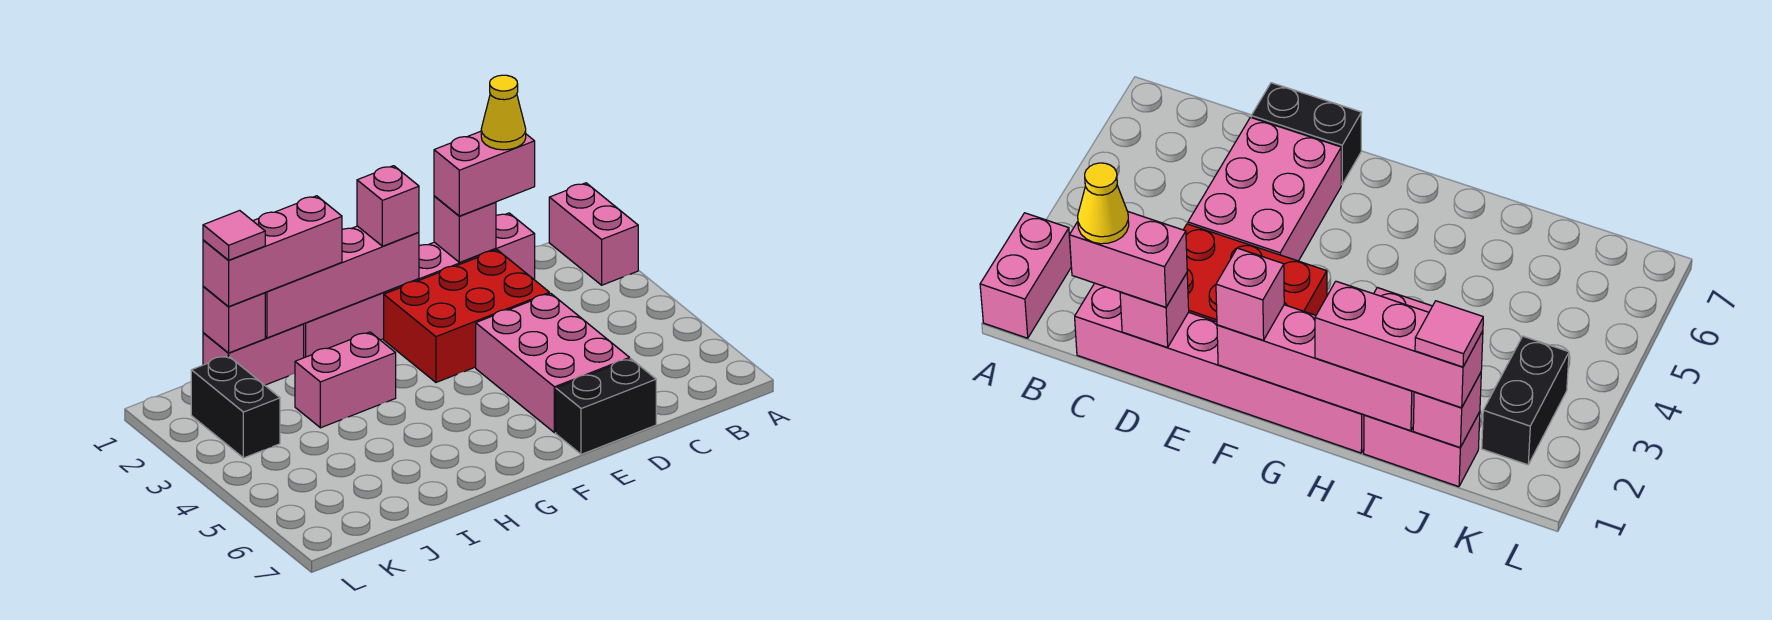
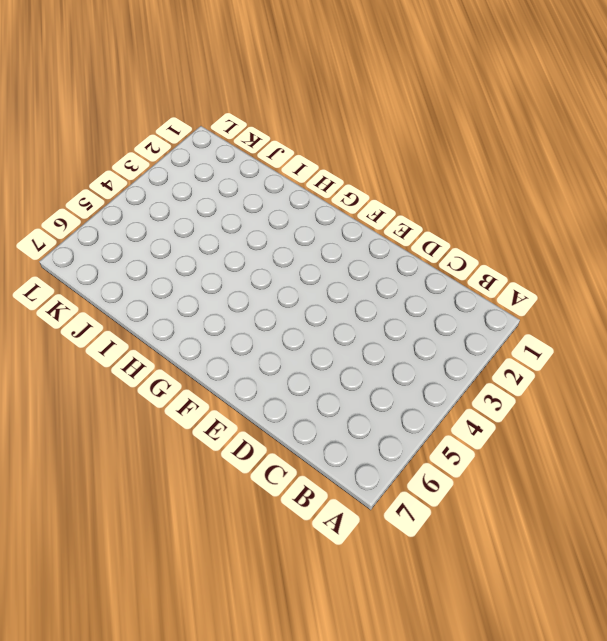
none -> pink brick A1:A2 level 1
none -> pink brick C1:H1 level 1
none -> red brick D2:F3 level 1

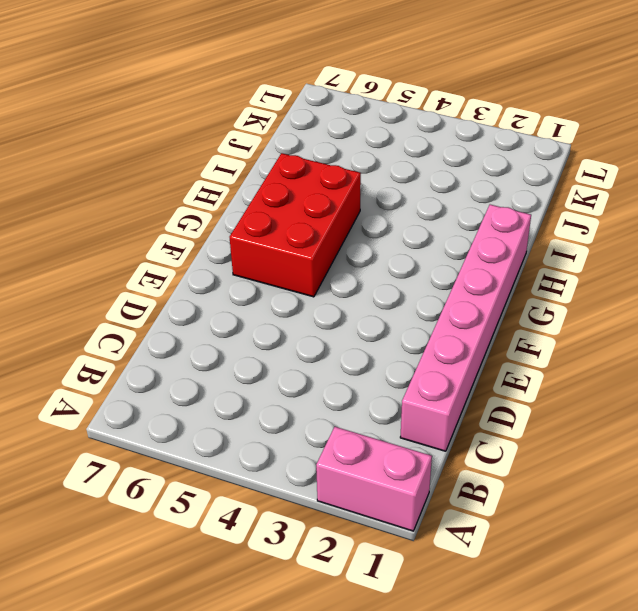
red brick F5:H6 level 1 -> red brick D2:F3 level 1
none -> pink brick D4:E6 level 1
none -> black brick D7:E7 level 1
none -> pink brick H3:I3 level 1

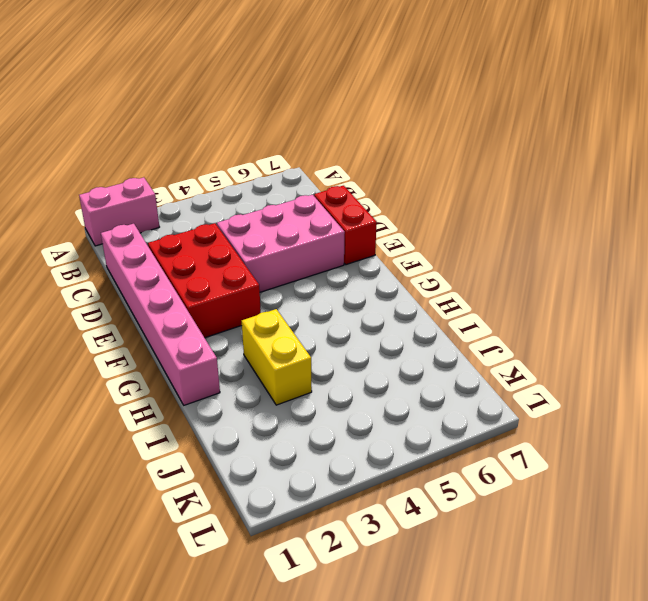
red brick D7:E7 level 1 -> black brick D7:E7 level 1
yellow brick H3:I3 level 1 -> pink brick H3:I3 level 1
none -> pink brick I1:J1 level 1
none -> black brick K2:K3 level 1
none -> pink brick D1 level 2

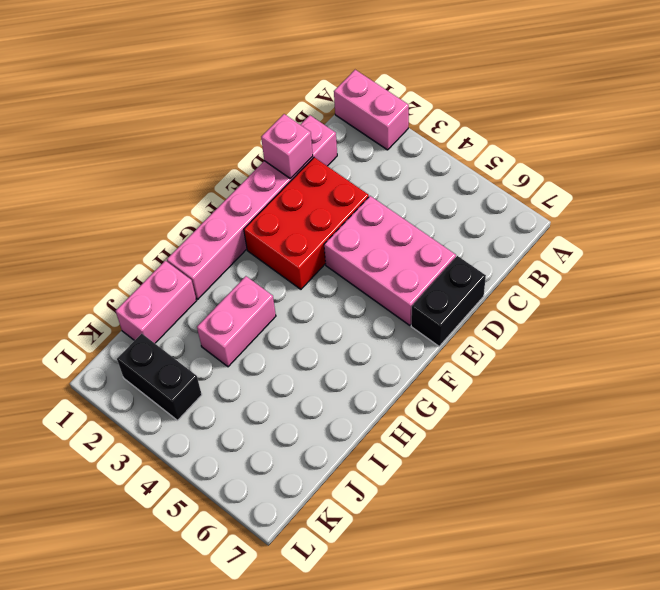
none -> pink brick F1:I1 level 2
none -> pink brick J1 level 2
none -> pink brick C1:D1 level 3

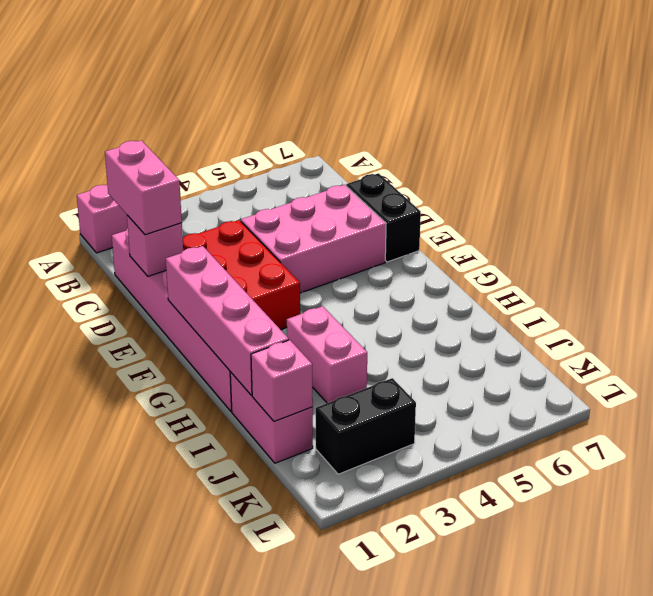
none -> pink brick F1 level 3
none -> pink brick H1:J1 level 3
none -> yellow cone C1 level 4

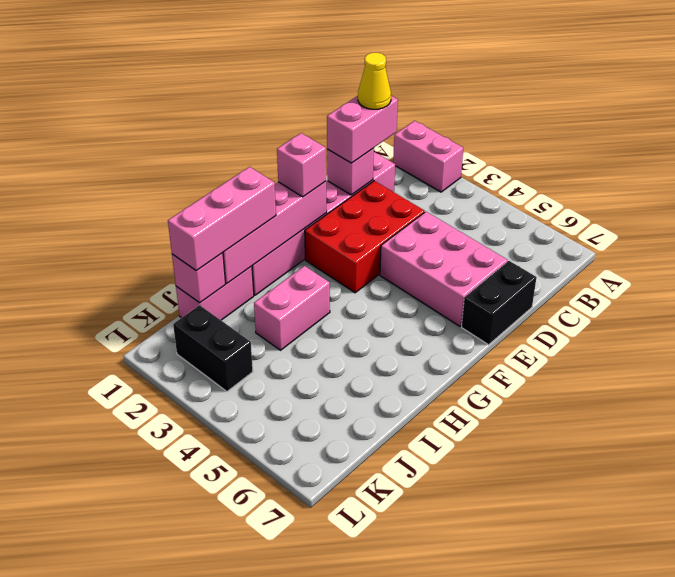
none -> pink tile J1 level 4

